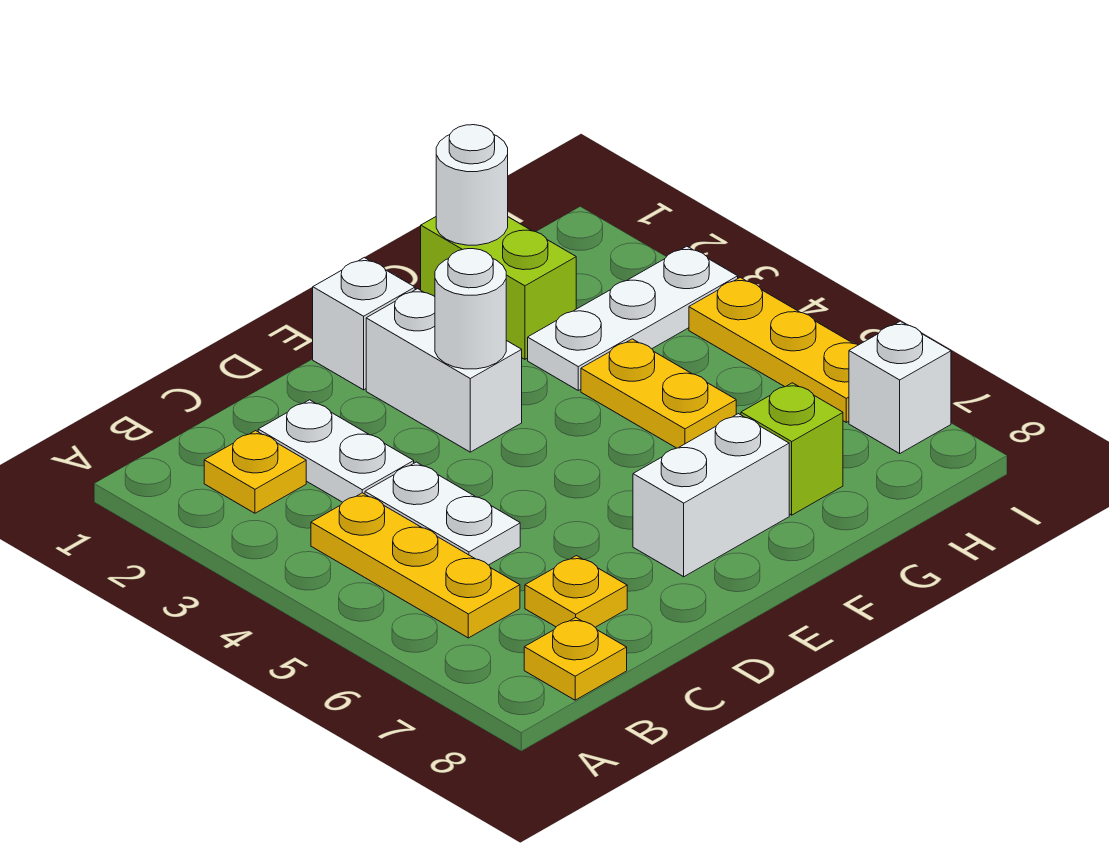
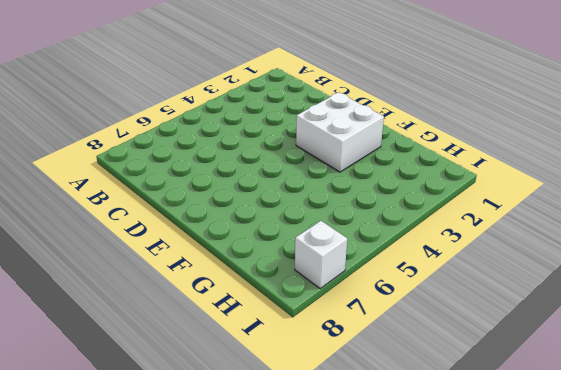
white brick E2:F3 level 1 -> white brick E2:E3 level 1
none -> yellow plate B2 level 1
none -> yellow plate B4:B6 level 1
none -> yellow plate B8 level 1

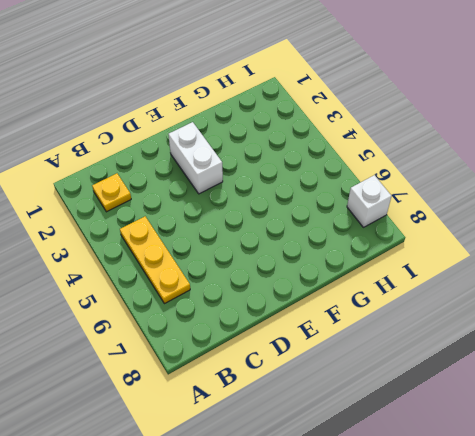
none -> yellow plate B8 level 1
none -> white plate C2:C3 level 1
none -> white plate C4:C5 level 1

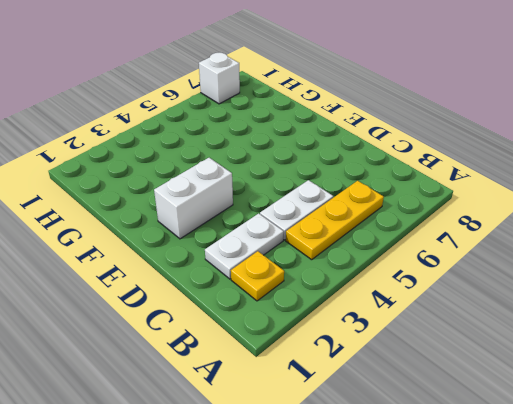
none -> yellow plate B8 level 1
none -> yellow plate C7 level 1
none -> white brick E1 level 1

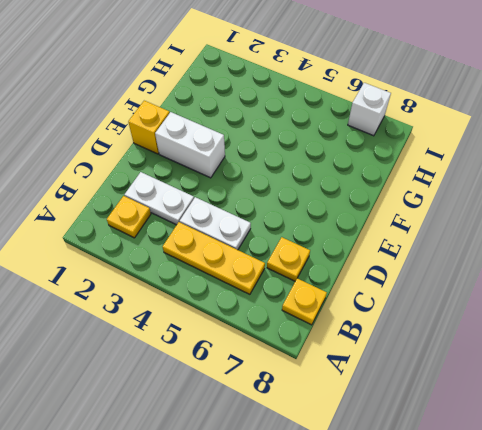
yellow brick E1 level 1 -> white brick E1 level 1
none -> white brick E7:F7 level 1
none -> lime brick G1:G2 level 1
none -> white plate G3:I3 level 1

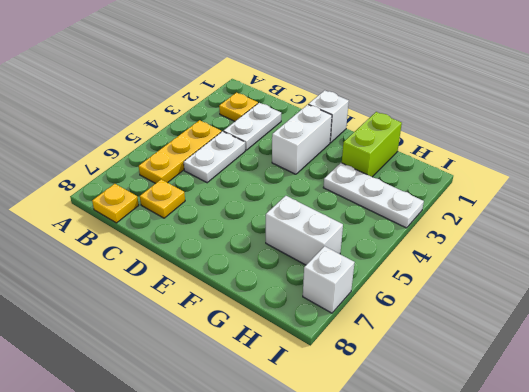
white brick G6:H6 level 1 -> white brick E7:F7 level 1
none -> yellow plate G4:G5 level 1
none -> lime brick G7 level 1
none -> yellow plate I4:I6 level 1

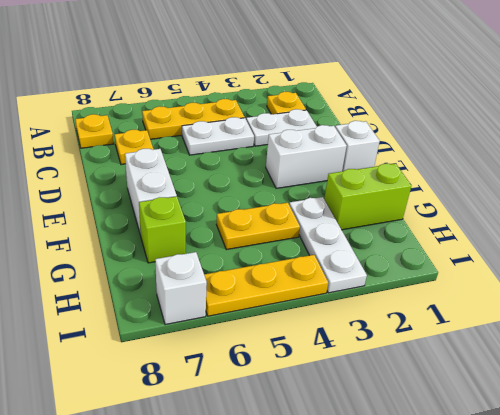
none -> white round brick E3 level 2
none -> white round brick G1 level 2

